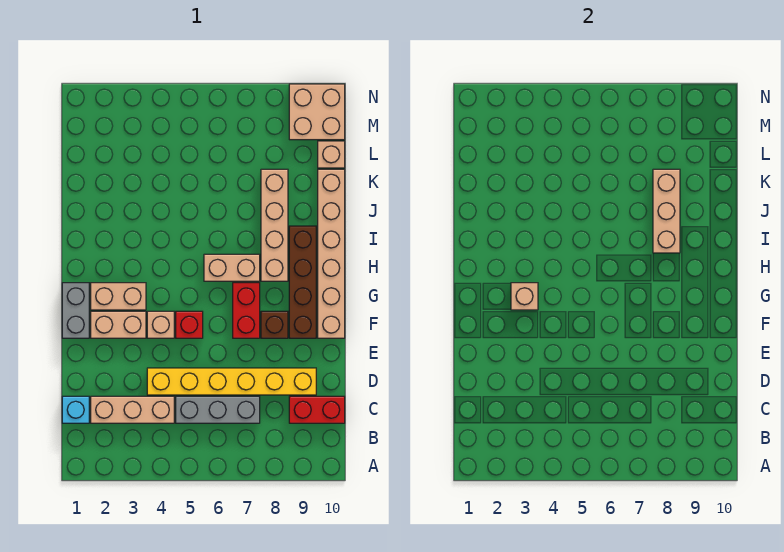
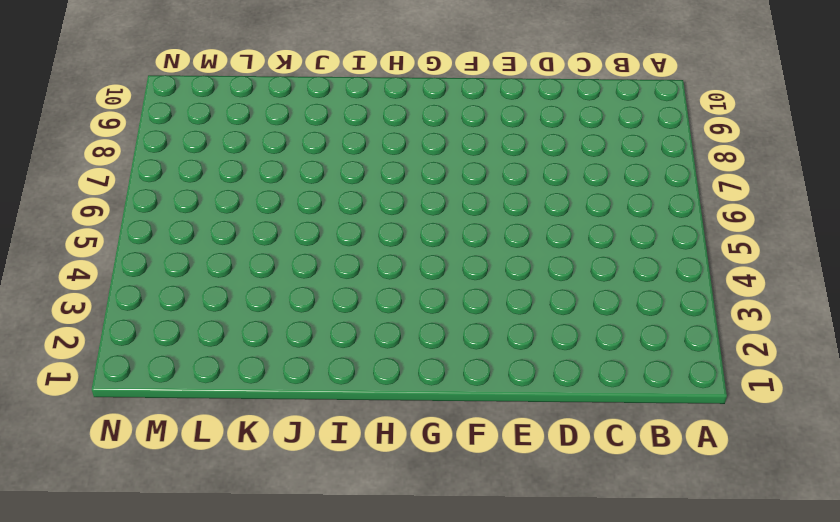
none -> cyan brick C1 level 1
none -> tan brick C2:C4 level 1
none -> grey brick C5:C7 level 1

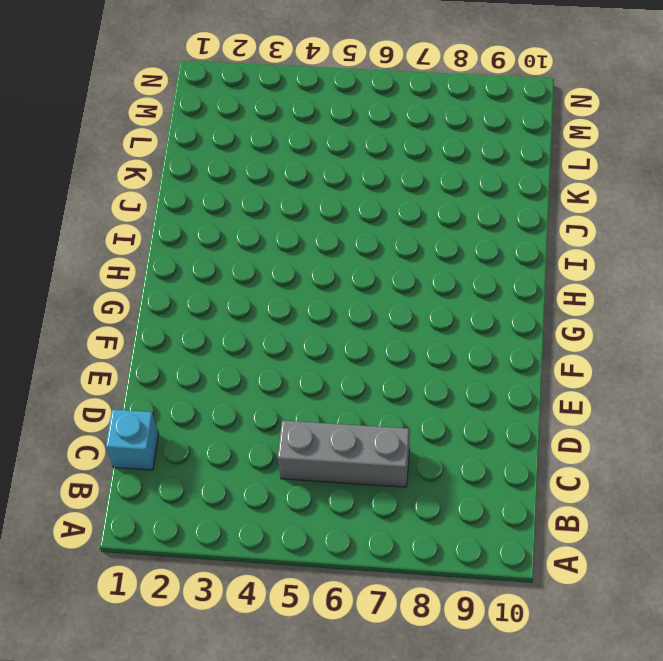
none -> tan brick C2:C4 level 1
none -> red brick C9:C10 level 1
none -> yellow brick D4:D9 level 1

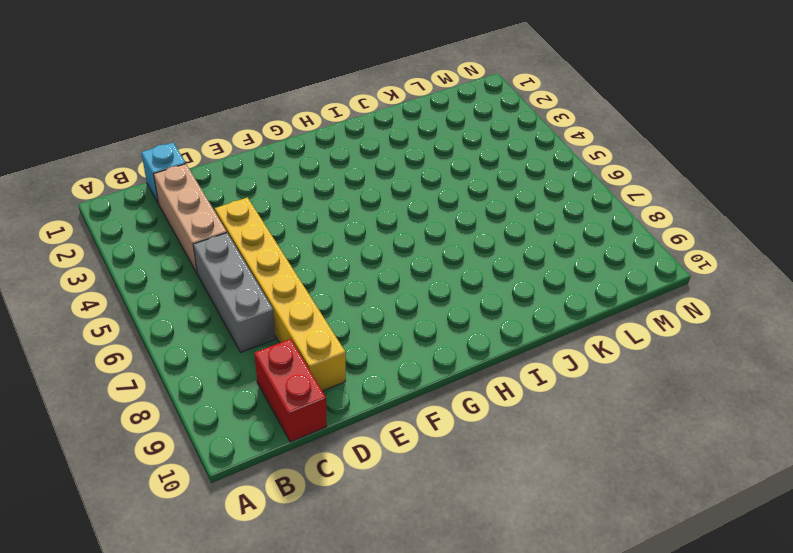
none -> grey brick F1:G1 level 1
none -> tan brick F2:F3 level 1
none -> tan brick F4 level 1

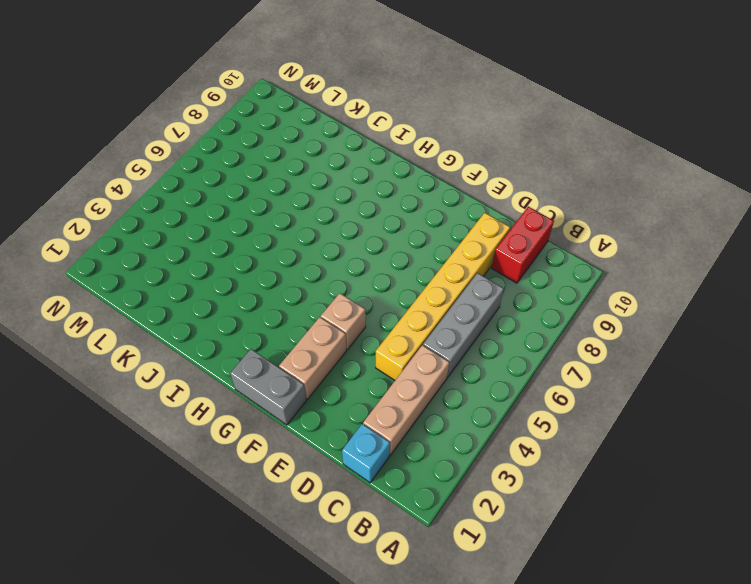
none -> red brick F5 level 1
none -> red brick F7:G7 level 1
none -> brown brick F8 level 1

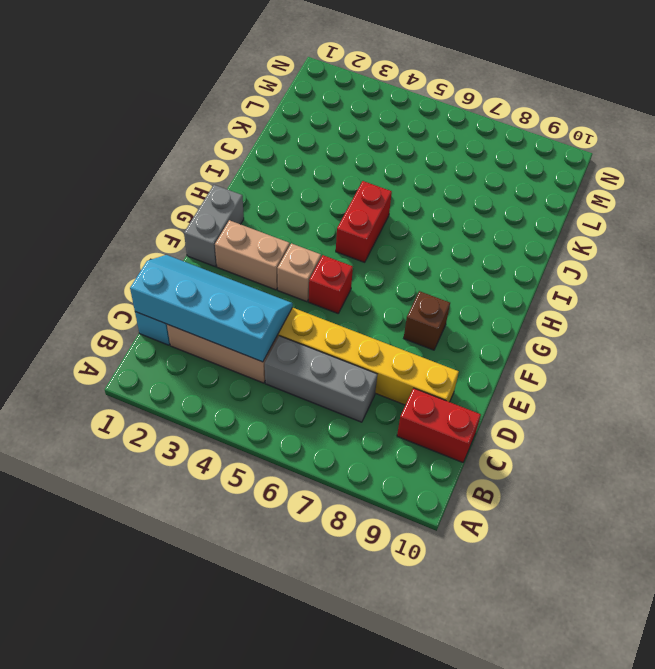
cyan slope C1:D4 level 2 top C -> none
red brick H5:I5 level 1 -> red brick F7:G7 level 1
none -> brown brick F9:I9 level 1
none -> tan brick F10:K10 level 1
none -> tan brick G2:G3 level 1

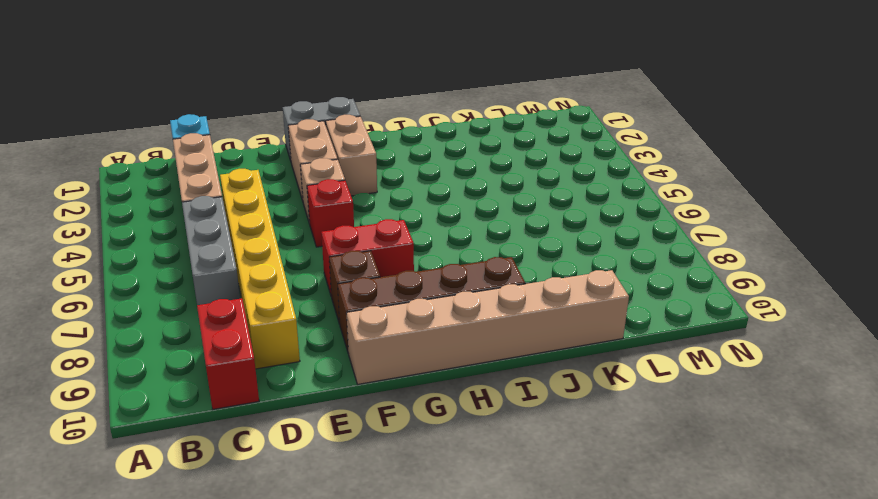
none -> tan brick H6:H7 level 1
none -> tan brick H8:K8 level 1
none -> tan brick L10 level 1

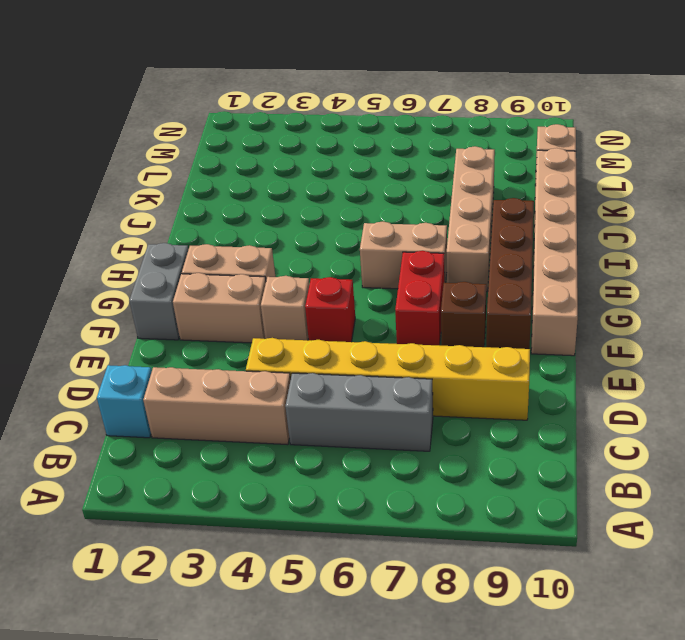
none -> red brick C9:C10 level 1
none -> tan brick M9:N10 level 1
none -> tan brick G3 level 2

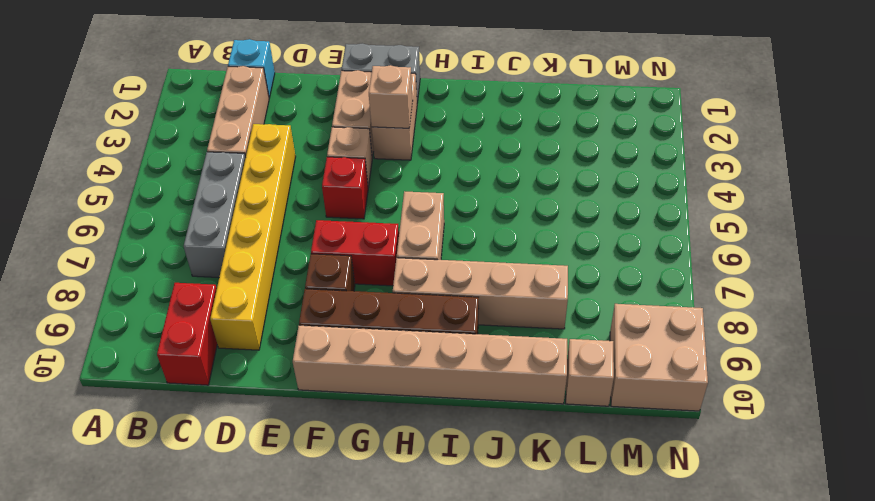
none -> tan brick I8:K8 level 2

